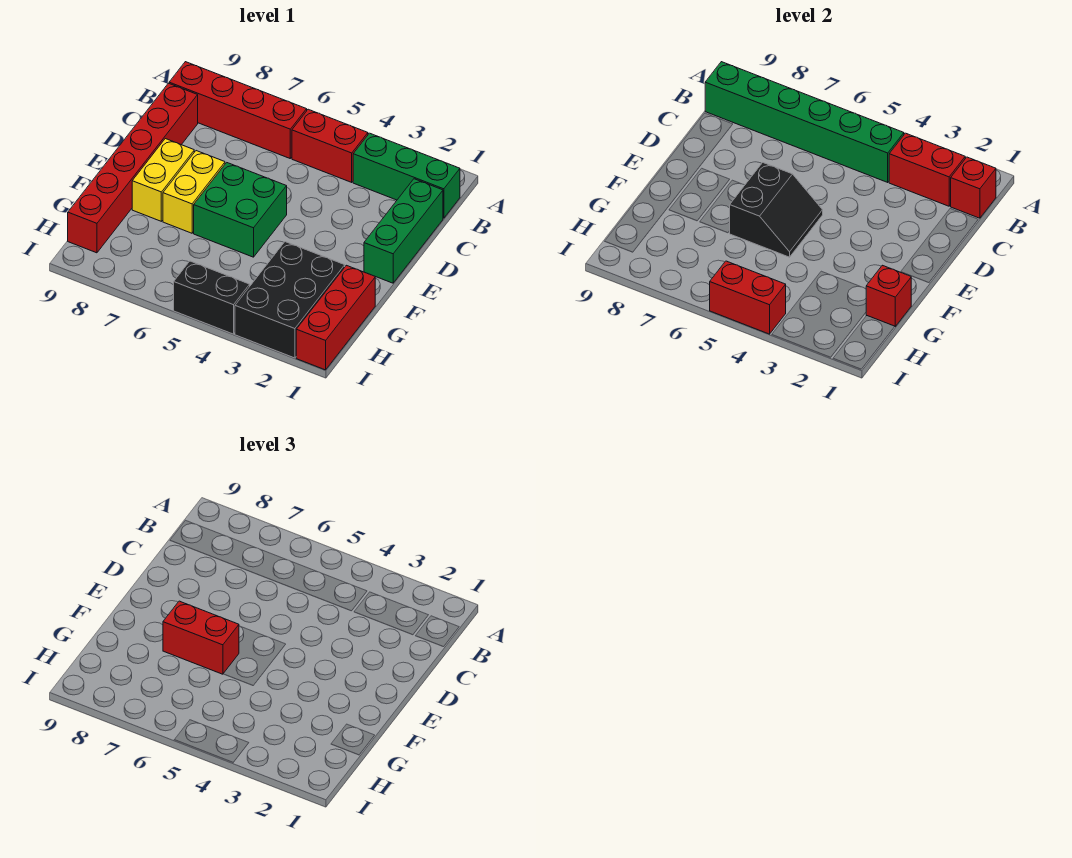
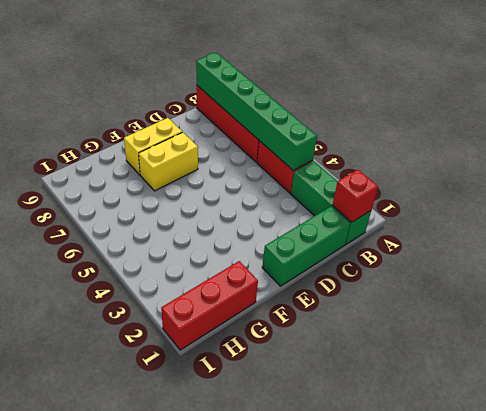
none -> red brick C9:H9 level 1
none -> green brick E5:F6 level 1
none -> black brick G2:I3 level 1

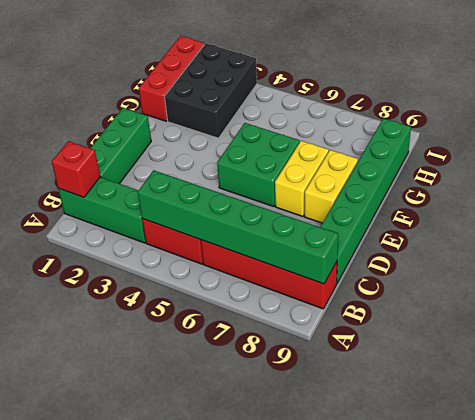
green brick C9:H9 level 1 -> red brick C9:H9 level 1
none -> black brick I4:I5 level 1
none -> red brick B2:B3 level 2
none -> black slope E5:F6 level 2 top 6

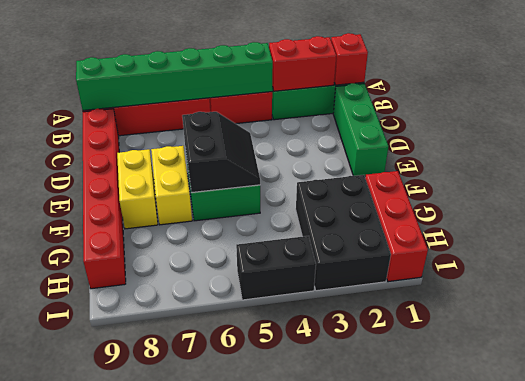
none -> red brick G1 level 2
none -> red brick I4:I5 level 2
none -> red brick F6:F7 level 3

